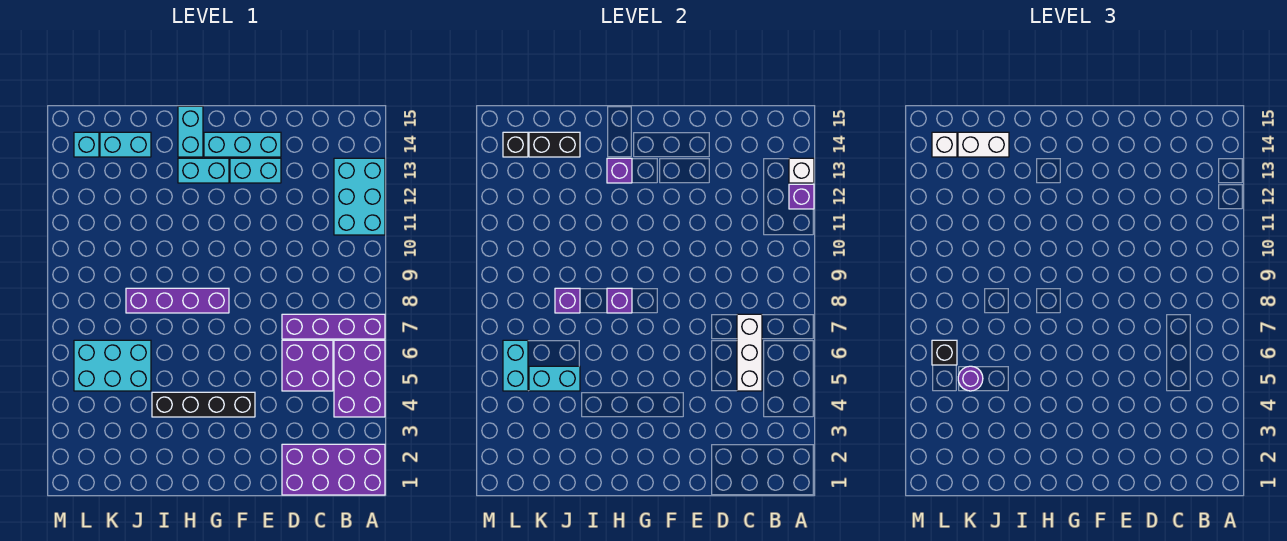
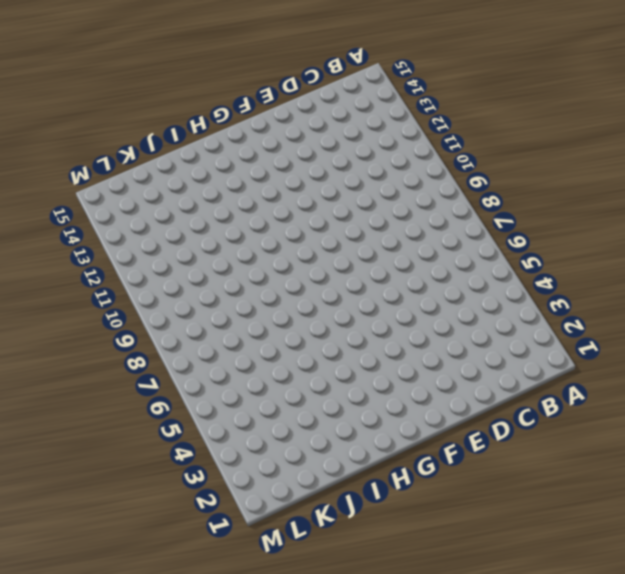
none -> purple brick A1:D2 level 1
none -> purple brick A4:B6 level 1
none -> purple brick A7:D7 level 1

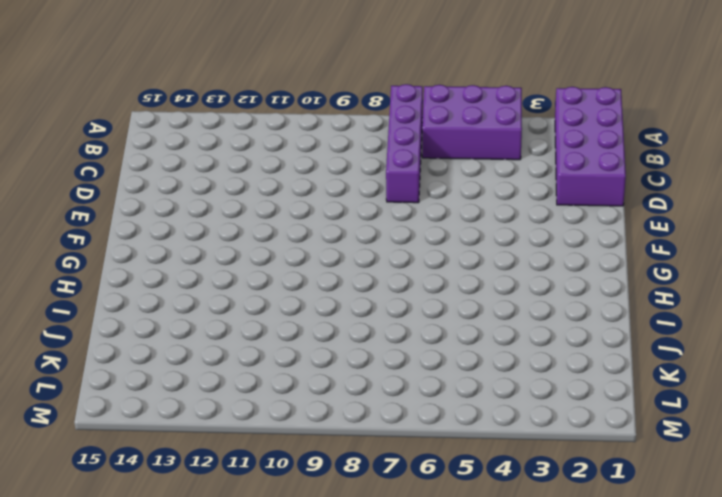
none -> cyan brick A11:B13 level 1
none -> purple brick C5:D6 level 1
none -> cyan brick E13:F13 level 1

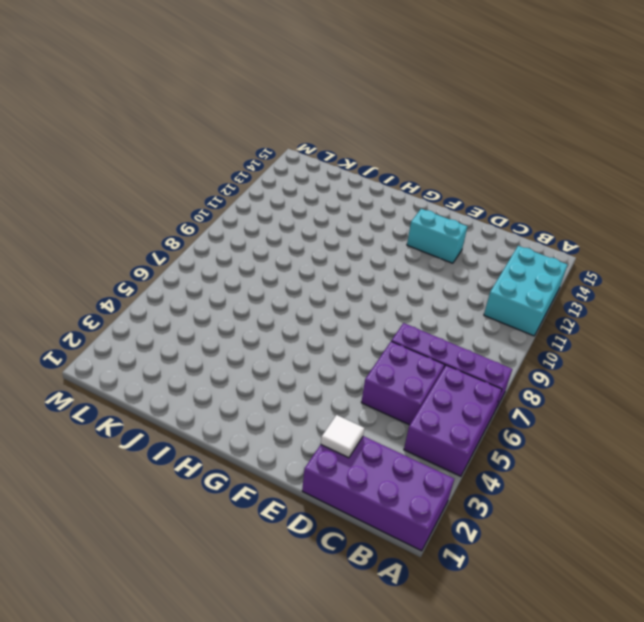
white tile D2 level 2 -> none
none -> cyan brick E14:G14 level 1
none -> black brick F4:I4 level 1
none -> purple brick G8:J8 level 1

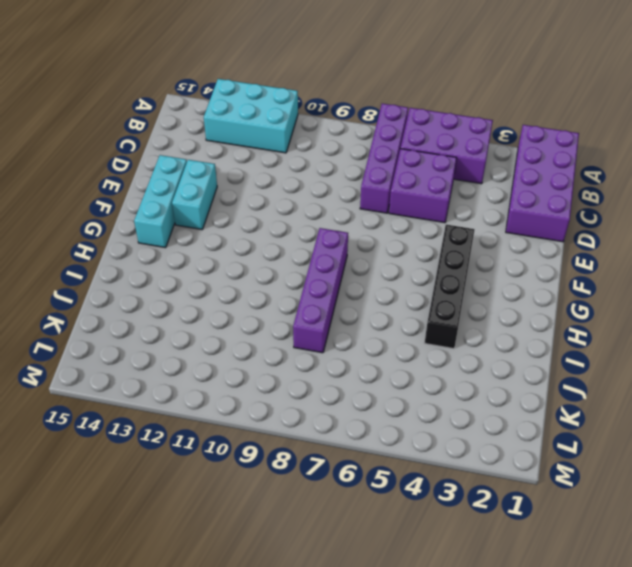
none -> cyan brick G13:H13 level 1
none -> cyan brick H14:H15 level 1
none -> cyan brick J5:L6 level 1

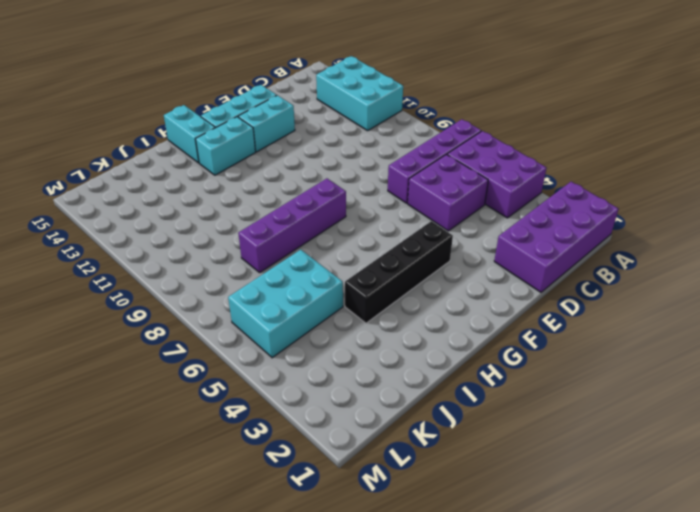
none -> cyan brick J14:K14 level 1
none -> cyan brick L14 level 1
none -> purple brick A12 level 2

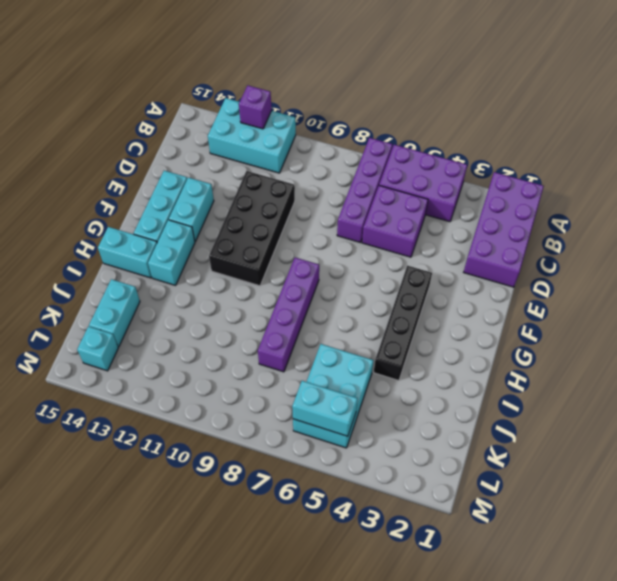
black brick D10:G11 level 1 -> none
none -> white brick A13 level 2
none -> white brick C5:C7 level 2
none -> purple brick H8 level 2

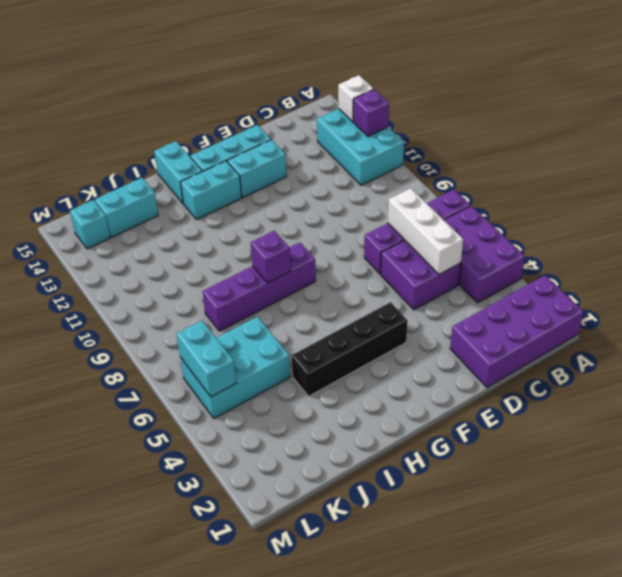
none -> purple brick H13 level 2
none -> cyan brick J5:K5 level 2
none -> purple brick J8 level 2

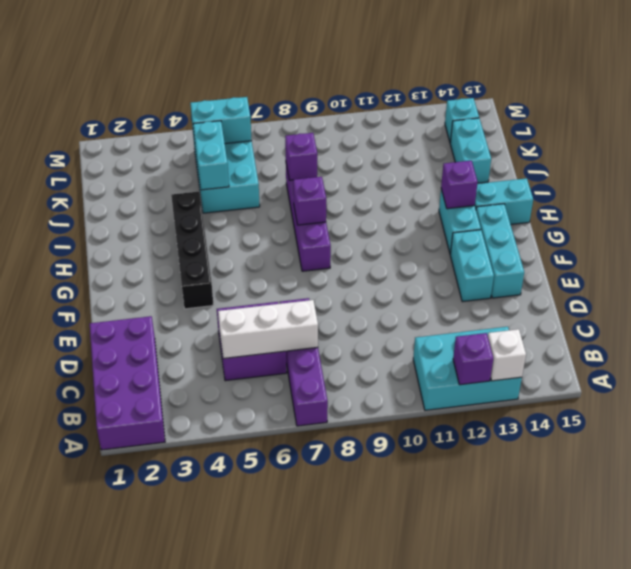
none -> purple brick A4:B6 level 1
none -> black brick J14:K14 level 2
none -> black brick L14 level 2

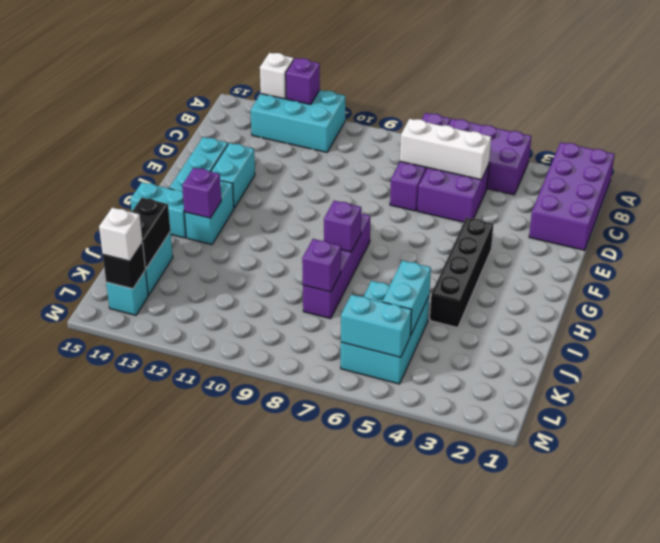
none -> white brick J14:K14 level 3
none -> purple round brick K5 level 3
none -> black brick L6 level 3

